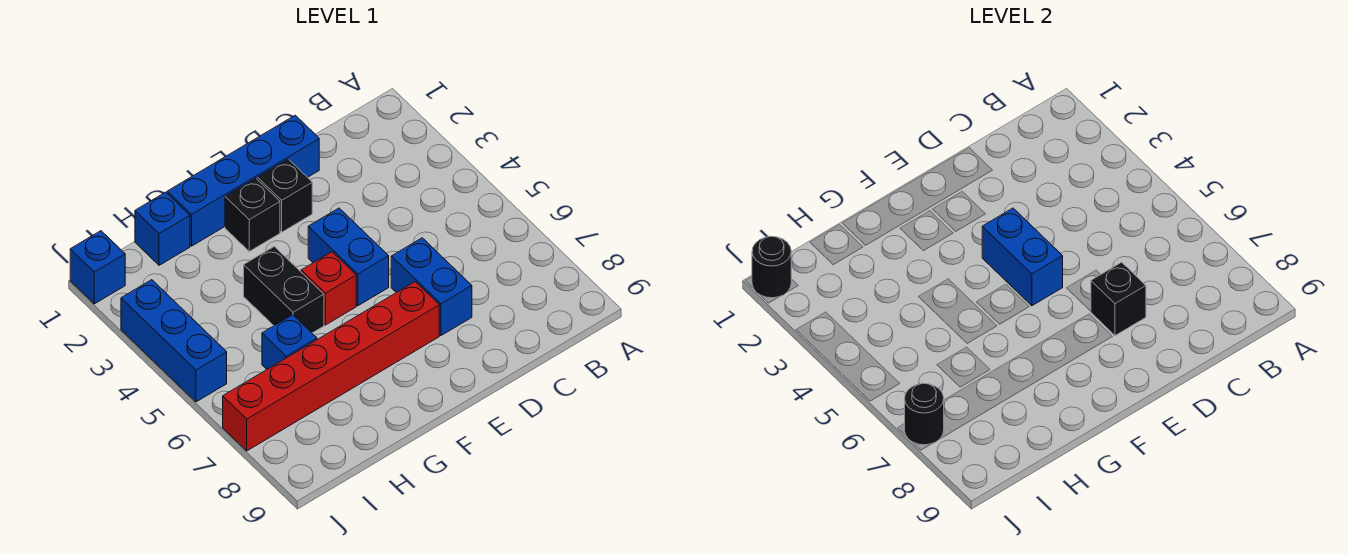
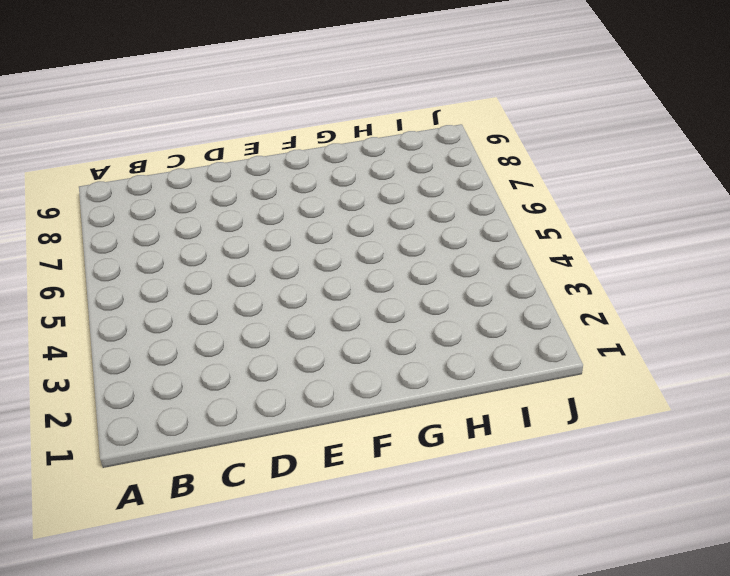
none -> blue brick D1:G1 level 1
none -> blue brick D6:D7 level 1
none -> black brick E2 level 1

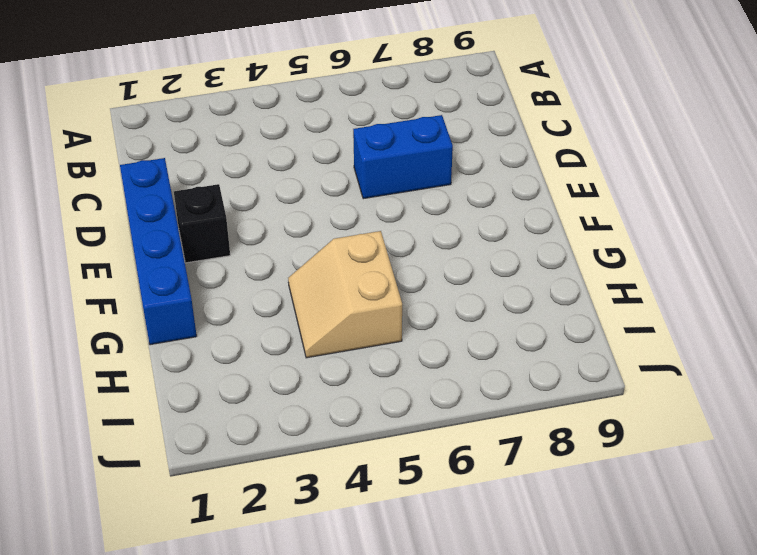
tan slope G4:H5 level 1 top 5 -> black brick G4:G5 level 1
none -> blue brick E4:E5 level 1
none -> red brick E7:J7 level 1
none -> black brick F2 level 1

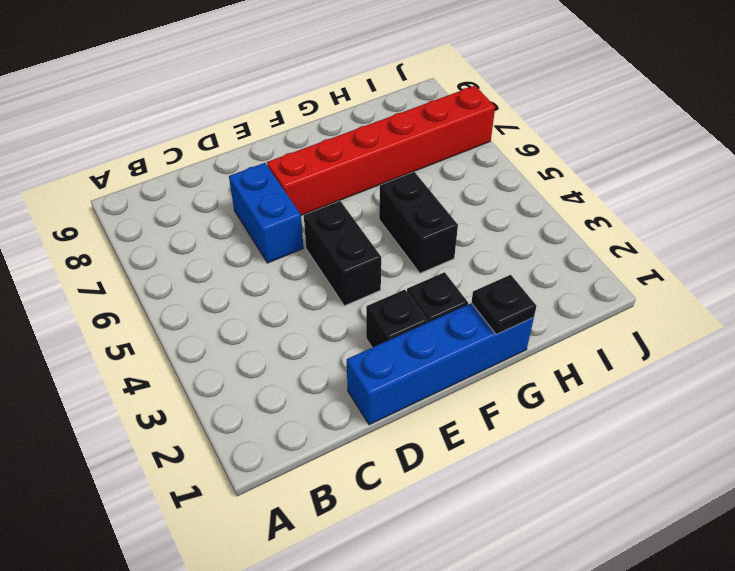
black brick E4:E5 level 1 -> blue brick E4:E5 level 1
black plate G1 level 2 -> none
none -> red brick F5 level 1
none -> blue brick H1 level 1
none -> blue brick H6 level 1

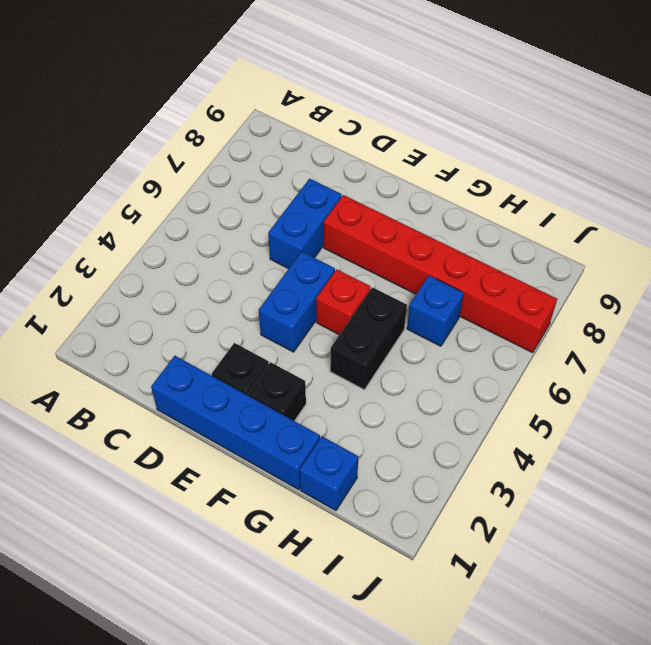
none -> blue brick J1 level 1
none -> blue brick J3:J5 level 1
none -> black brick D7 level 2

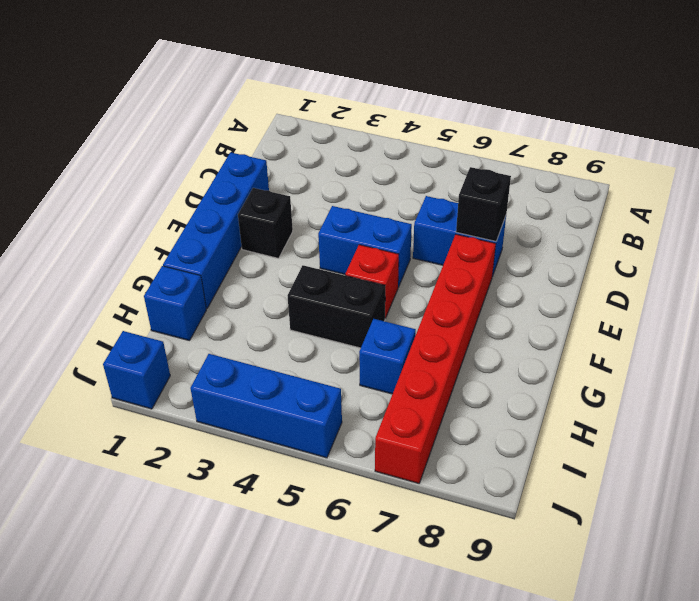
none -> black brick F2 level 1
none -> blue brick E4:E5 level 2
none -> black round brick J1 level 2

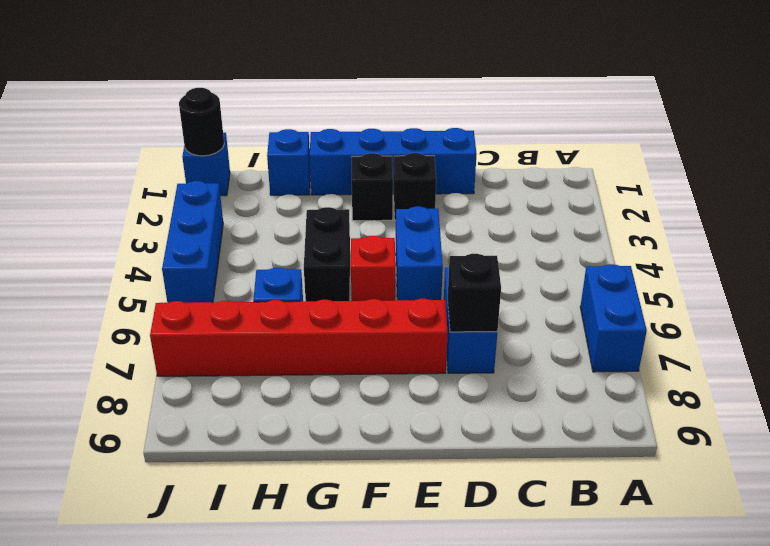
blue brick A6:A7 level 1 -> blue brick E4:E5 level 2
none -> black round brick J7 level 2

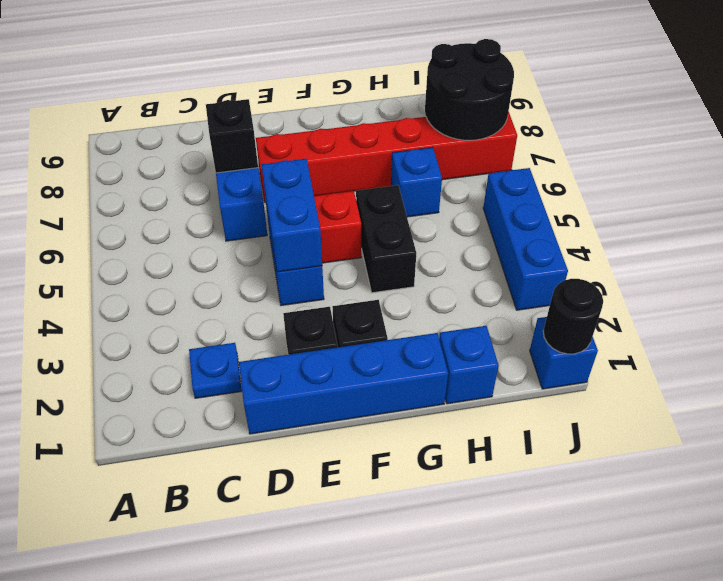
blue plate C2 level 1 -> none
black round brick I7:J8 level 2 -> black round brick J7 level 2

